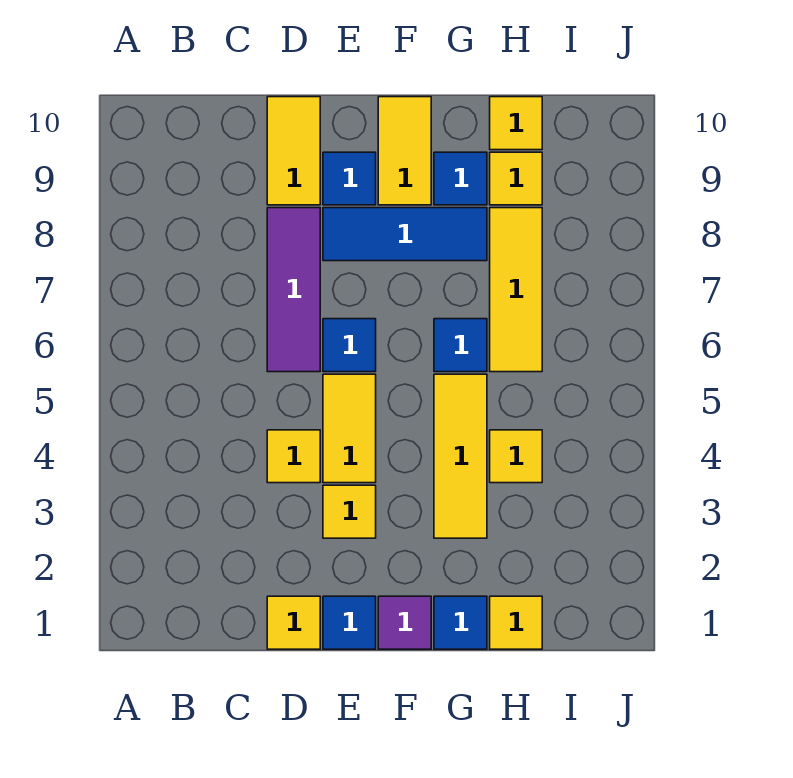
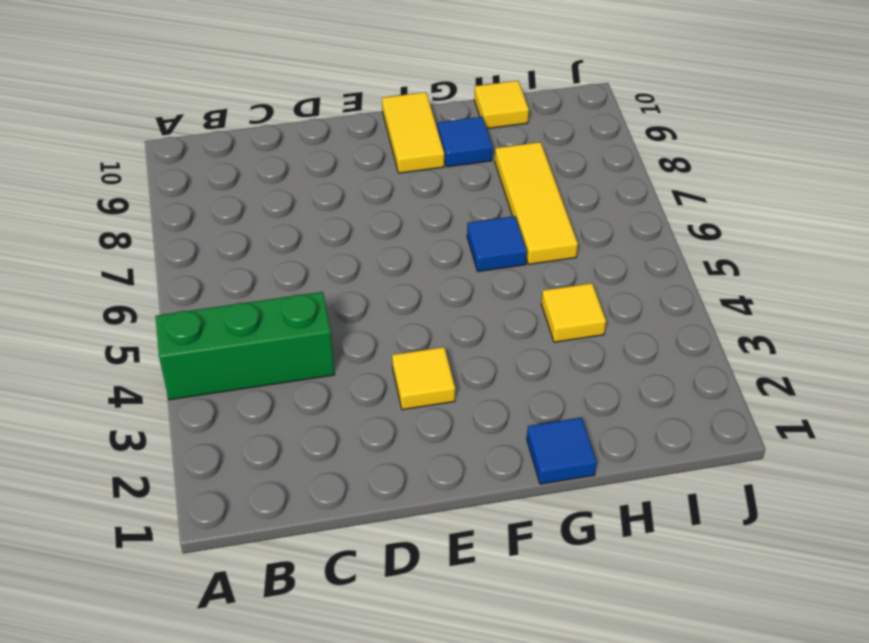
green brick A4:C4 level 1 -> none
none -> yellow tile D1 level 1
none -> yellow tile D4 level 1
none -> purple tile D6:D8 level 1

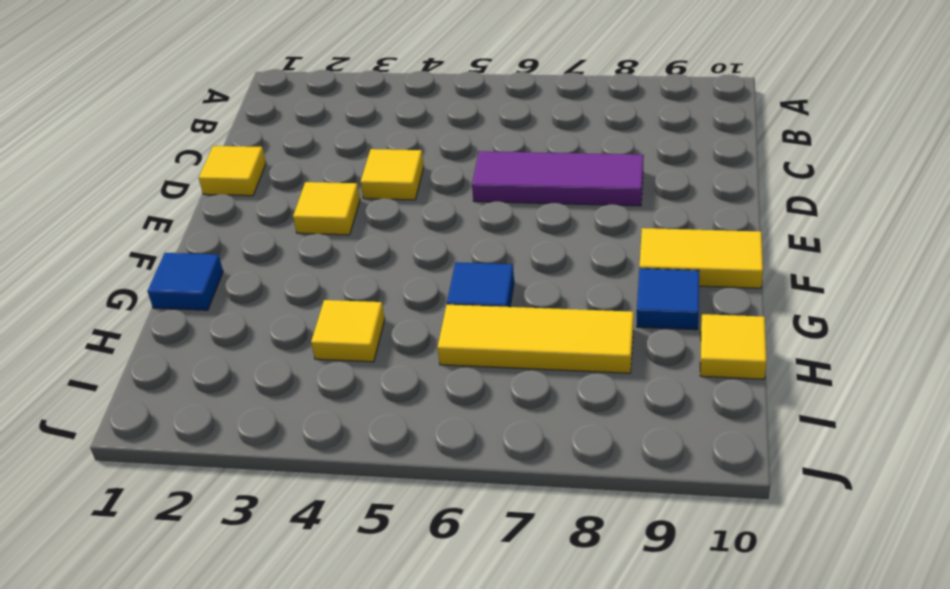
none -> yellow tile D9:D10 level 1
none -> blue tile E1 level 1
none -> yellow tile E4:E5 level 1

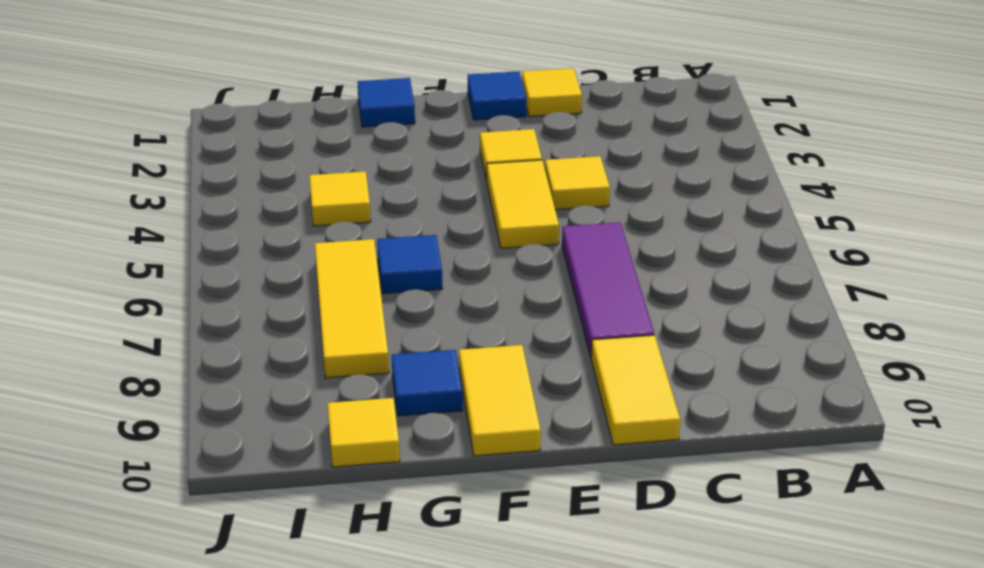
none -> blue tile E6 level 1
none -> blue tile E8:G8 level 1
none -> blue tile E9 level 1

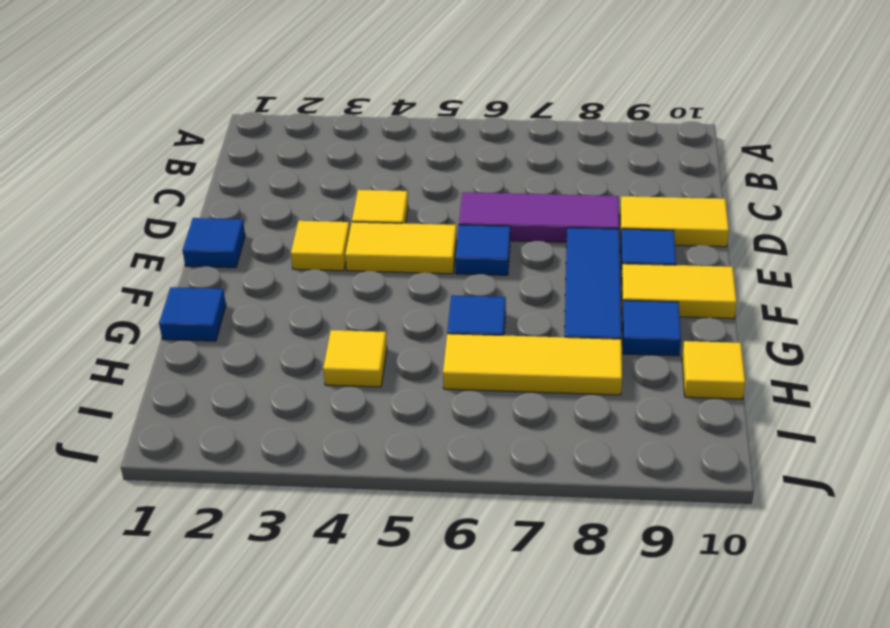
none -> yellow tile D1 level 1
none -> purple tile F1 level 1
none -> yellow tile G3:G5 level 1

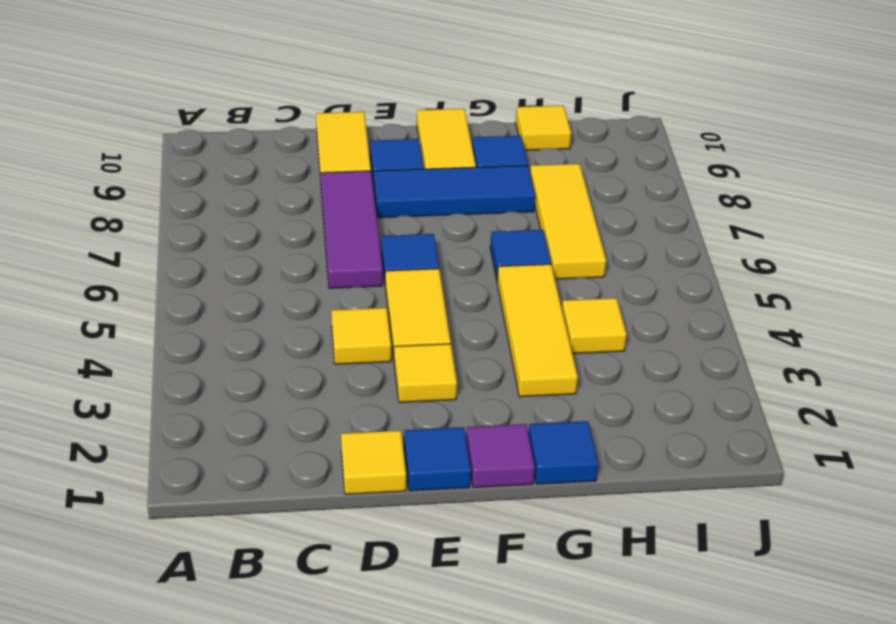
none -> yellow tile H1 level 1
none -> yellow tile H9 level 1

